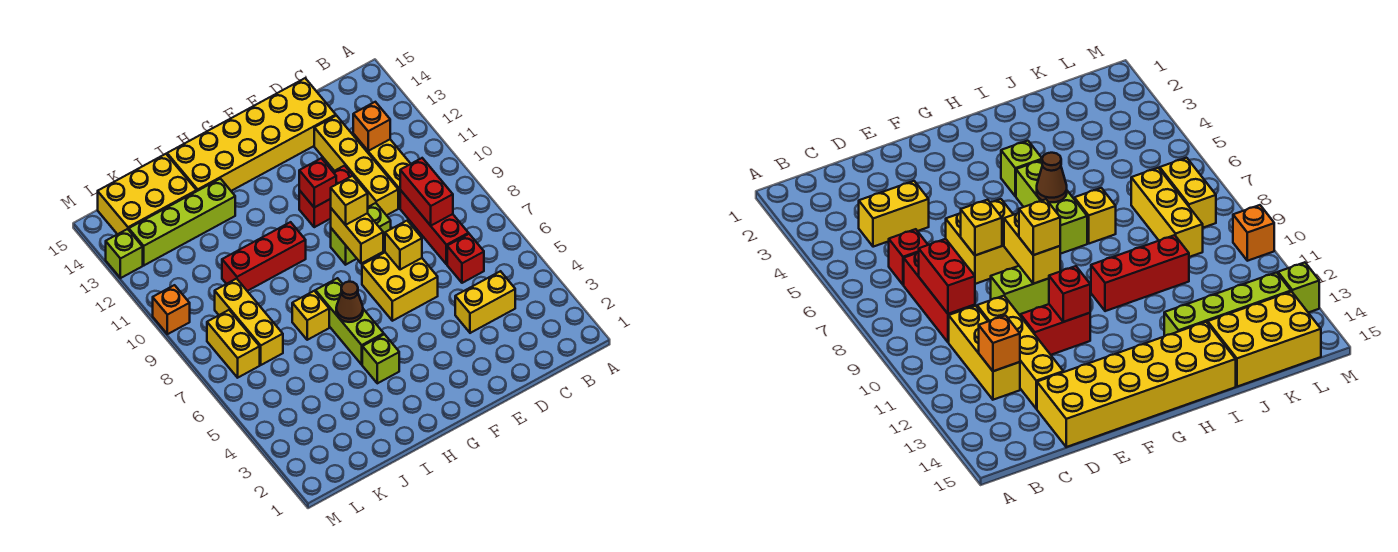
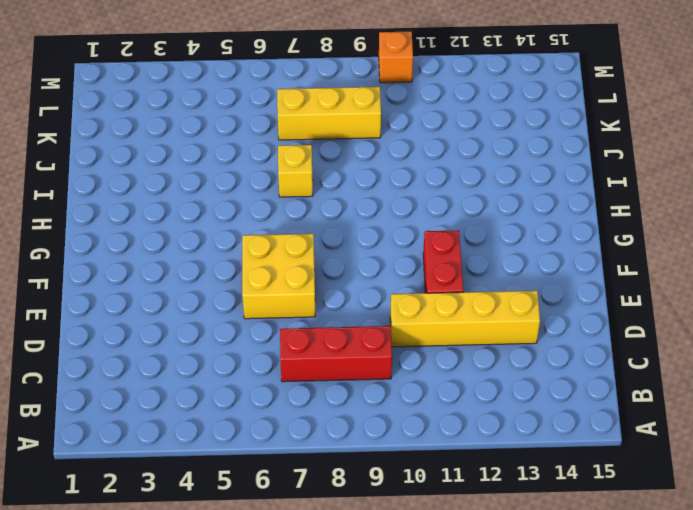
none -> yellow brick C4:D4 level 1
none -> red brick C6 level 1
none -> yellow brick C10:C12 level 1

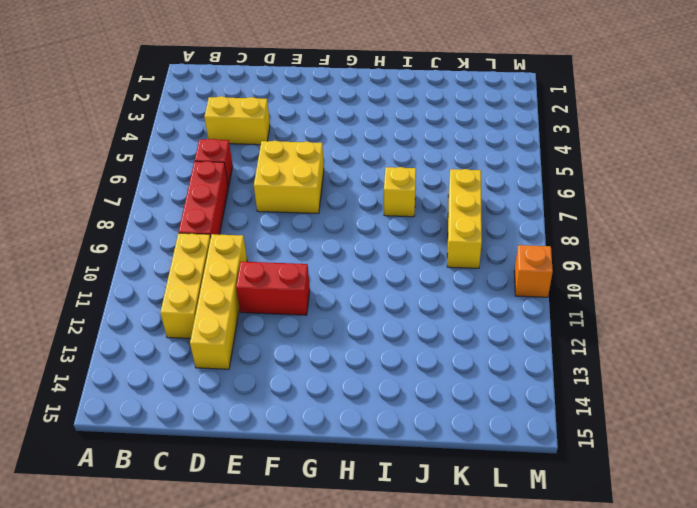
none -> yellow brick D14:I15 level 1
none -> lime brick E9:F9 level 1
none -> lime brick H4 level 1

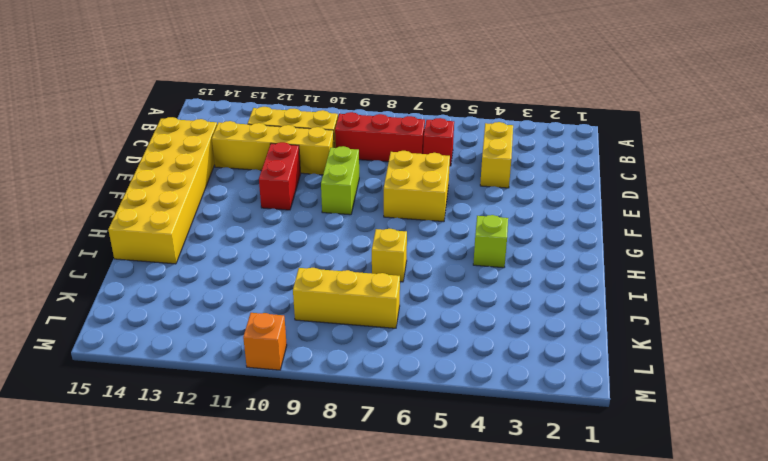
none -> lime brick H5:H7 level 1
none -> red brick H10:J10 level 1
none -> lime brick I13:L13 level 1

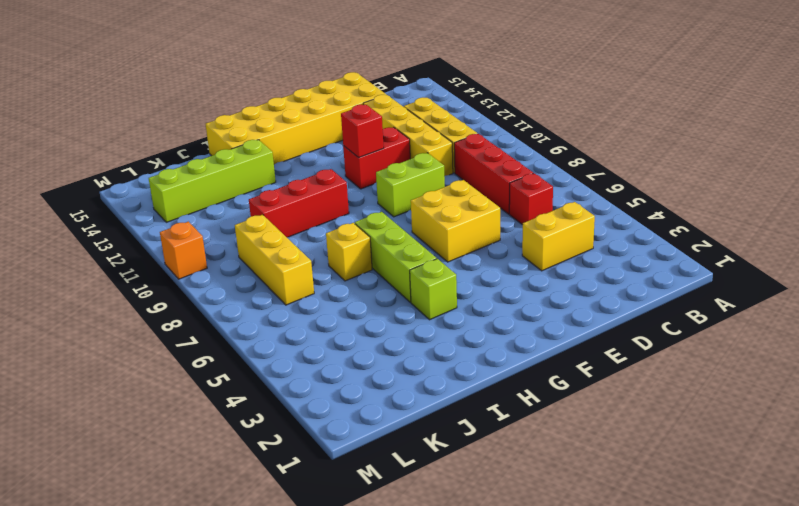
none -> yellow brick J14:L15 level 1
none -> yellow brick L7:L8 level 1
none -> lime brick M13 level 1

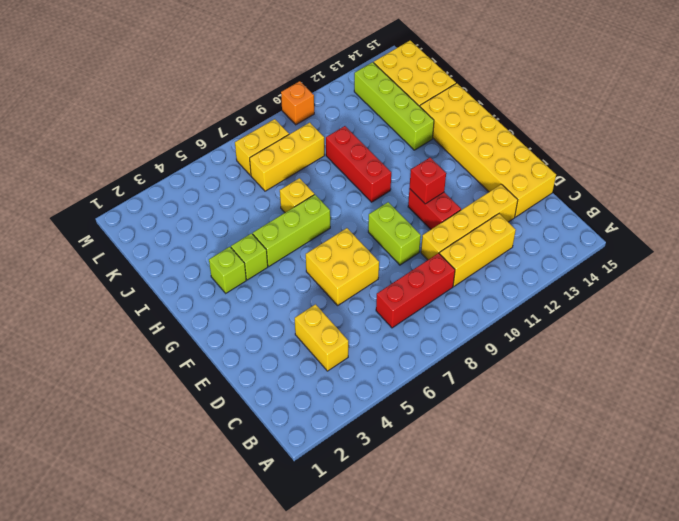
lime brick H3 level 1 -> lime brick M13 level 1
none -> red brick C6 level 1
none -> red brick C8:C9 level 2
none -> orange brick C12 level 2

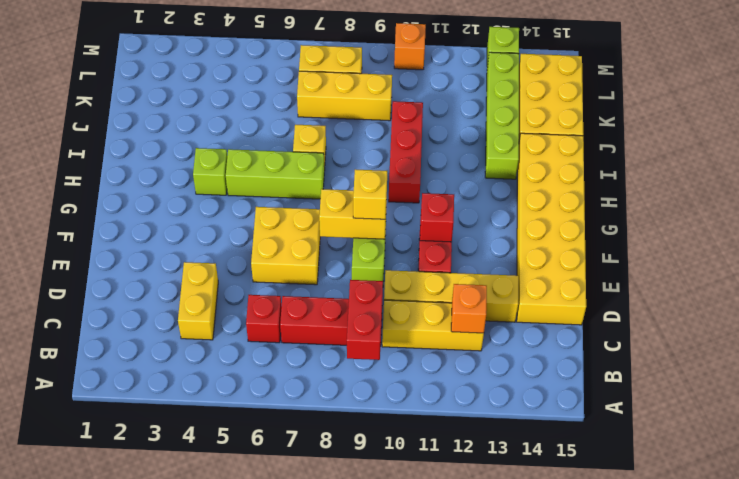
red brick B9:C9 level 2 -> red brick C8:C9 level 2
none -> yellow brick E7 level 2
none -> brown cone H6 level 2

